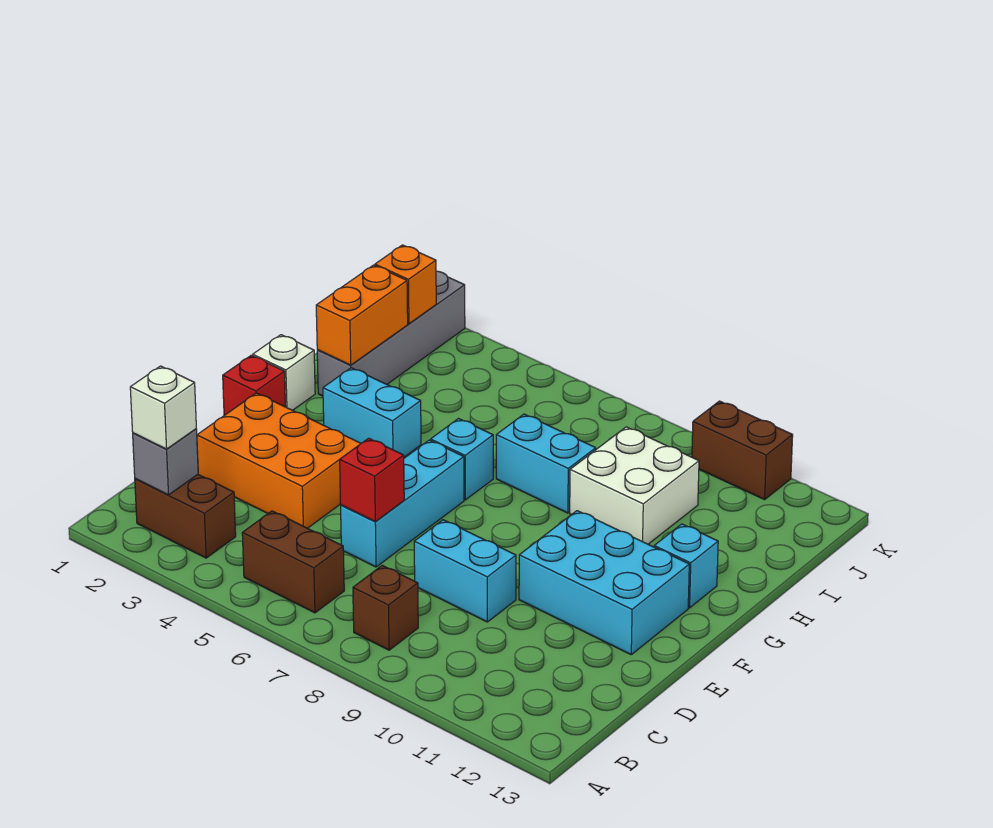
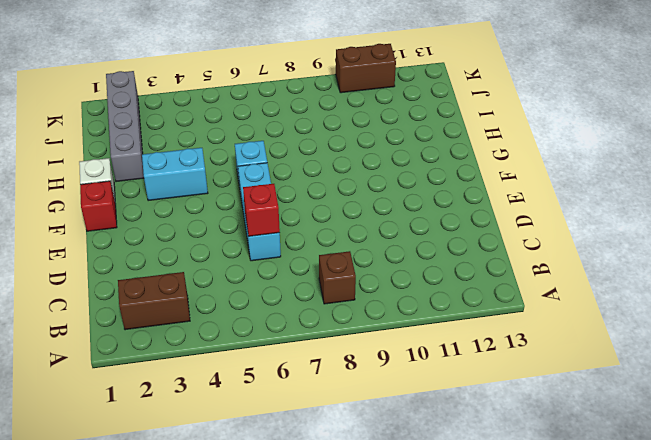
none -> brown brick B5:B6 level 1
none -> orange brick D2:E4 level 1
none -> cyan brick D8:D9 level 1

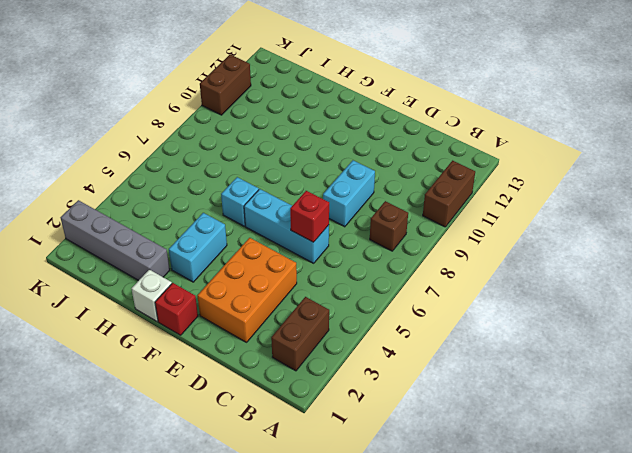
brown brick A10:A11 level 1 -> brown brick B5:B6 level 1
none -> cyan brick E10:F12 level 1
none -> cyan brick G12 level 1
none -> cyan brick H7:H8 level 1

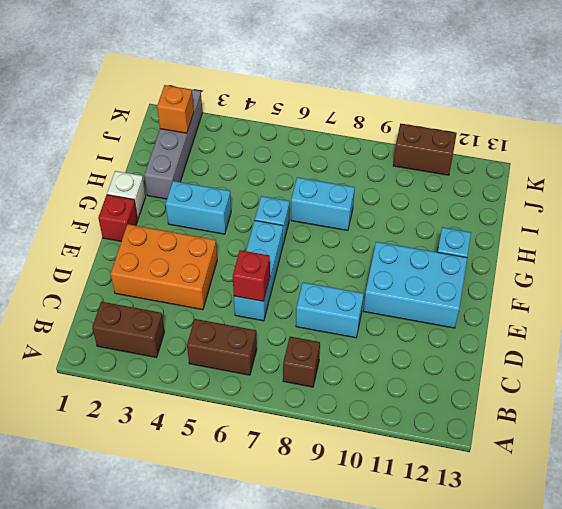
none -> white brick H9:I10 level 1
none -> grey brick B2 level 2
none -> orange brick H2:I2 level 2

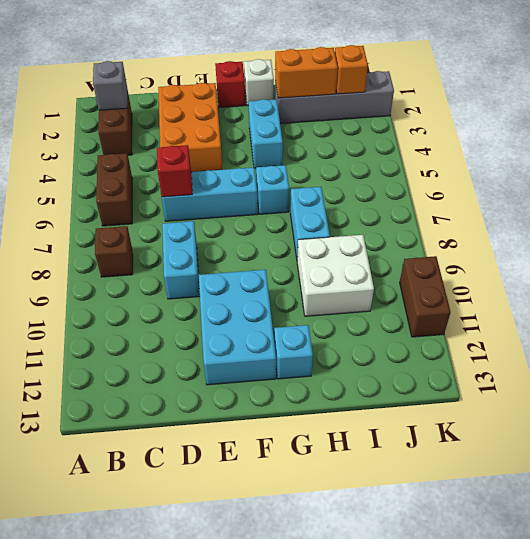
none -> white brick B2 level 3

